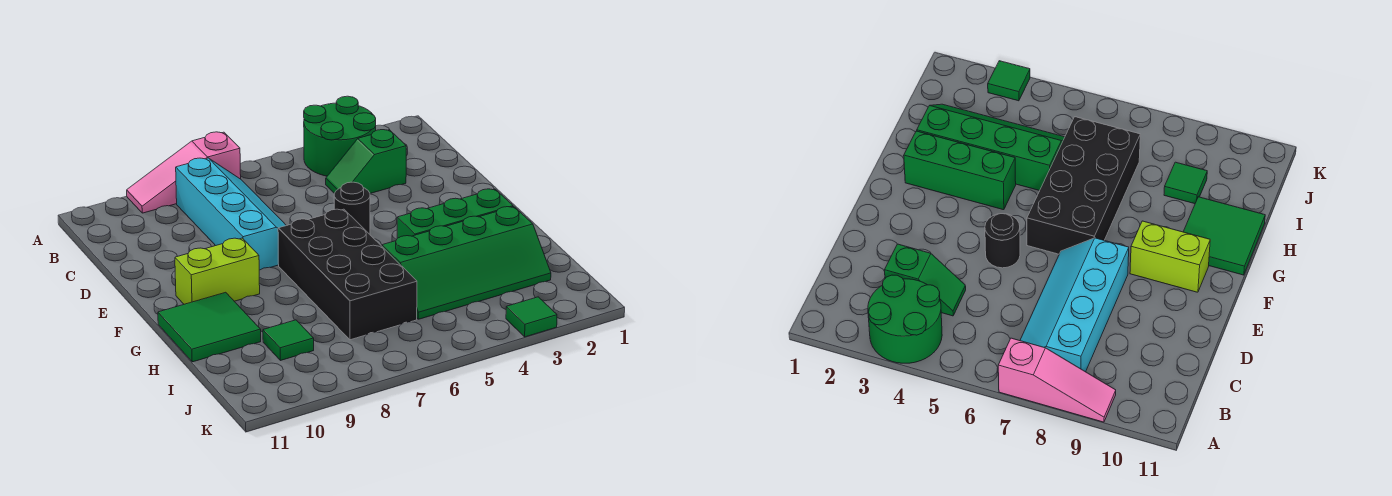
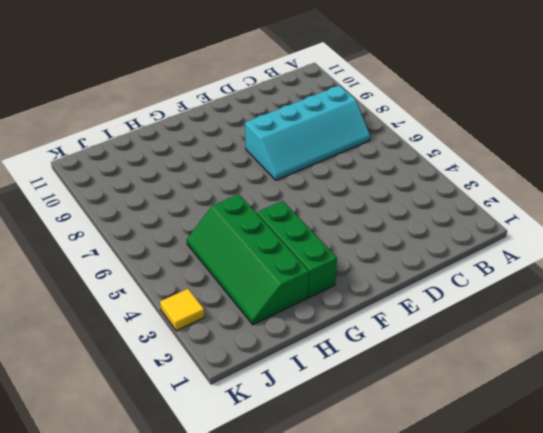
yellow tile K3 level 1 -> green tile K3 level 1
none -> green round brick A3:B4 level 1
none -> pink slope A7:A9 level 1 top 7
none -> green slope C3:C4 level 1 top 3

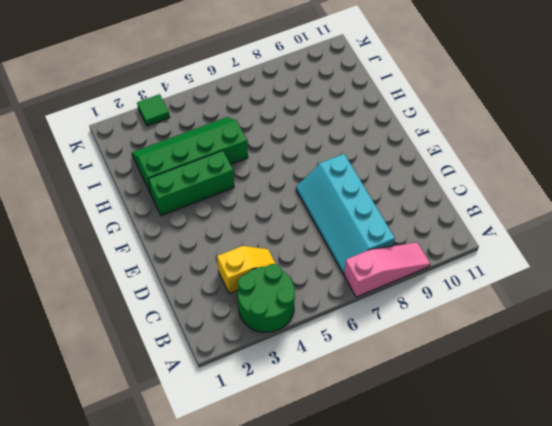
yellow slope C3:C4 level 1 top 3 -> green slope C3:C4 level 1 top 3
none -> black round brick E5 level 1
none -> black brick F6:I7 level 1
none -> lime brick F9:F10 level 1

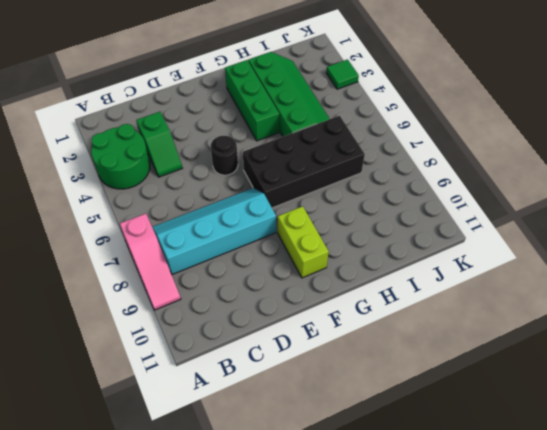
none -> green tile G10:H11 level 1
none -> green tile I9 level 1

